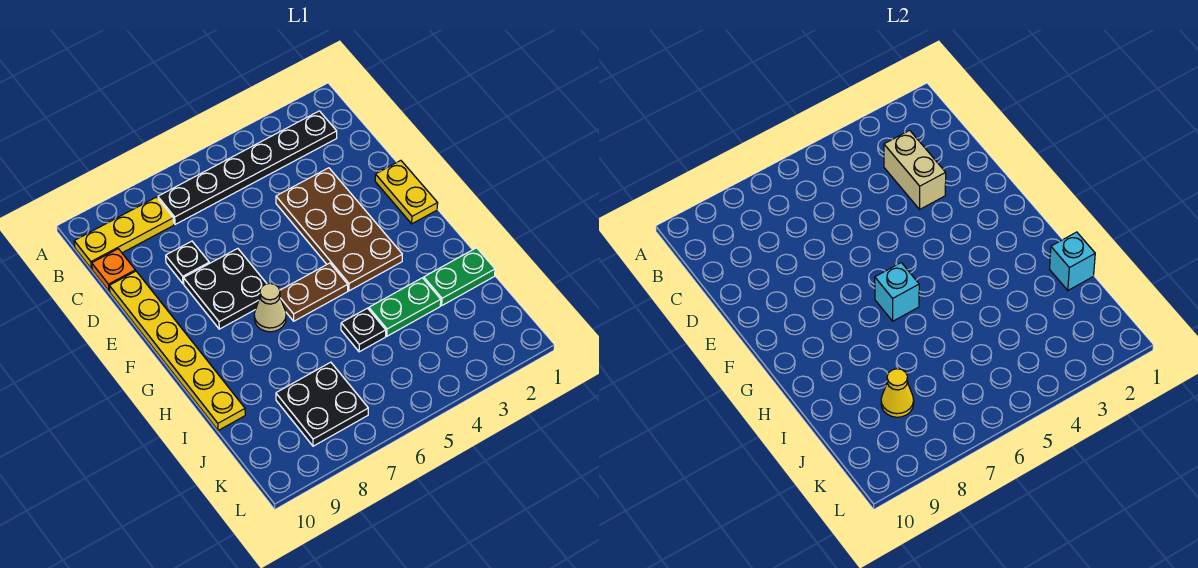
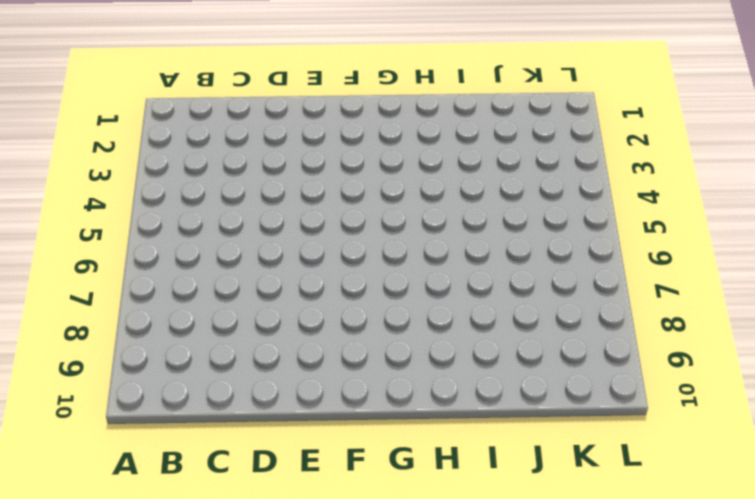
none -> black plate B2:B7 level 1
none -> yellow plate B8:B10 level 1
none -> orange plate C10 level 1

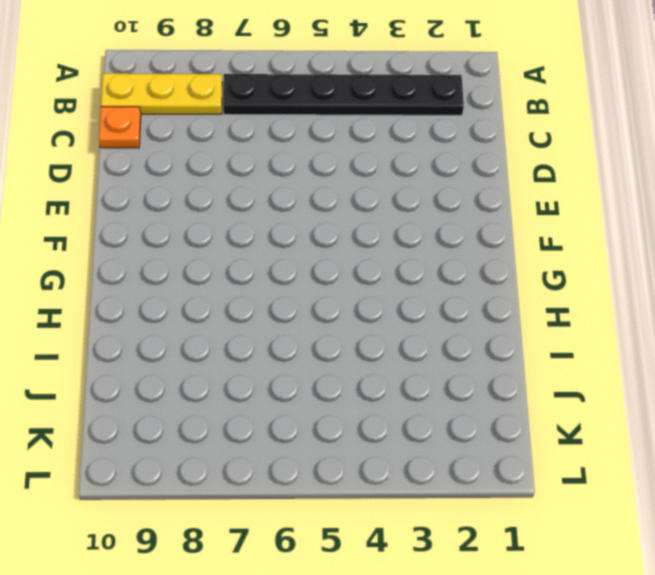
none -> brown plate D3:G4 level 1
none -> black plate D8 level 1
none -> yellow plate D10:I10 level 1

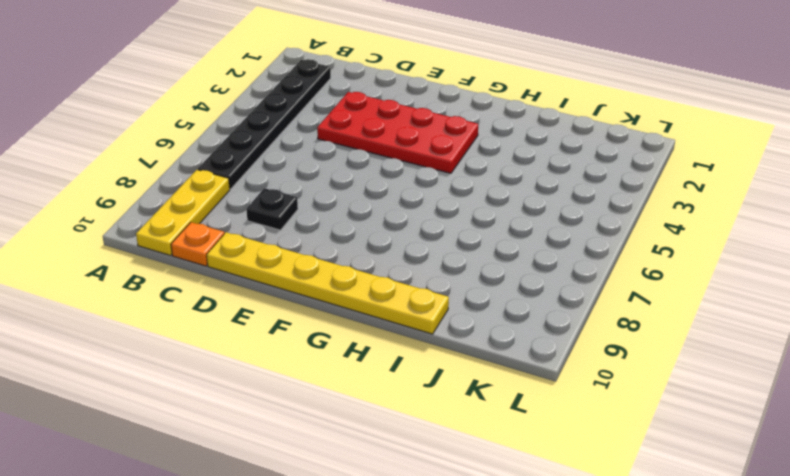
red plate D3:G4 level 1 -> brown plate D3:G4 level 1
none -> yellow plate E1:F1 level 1
none -> black plate E7:F8 level 1
none -> brown plate G5:G6 level 1

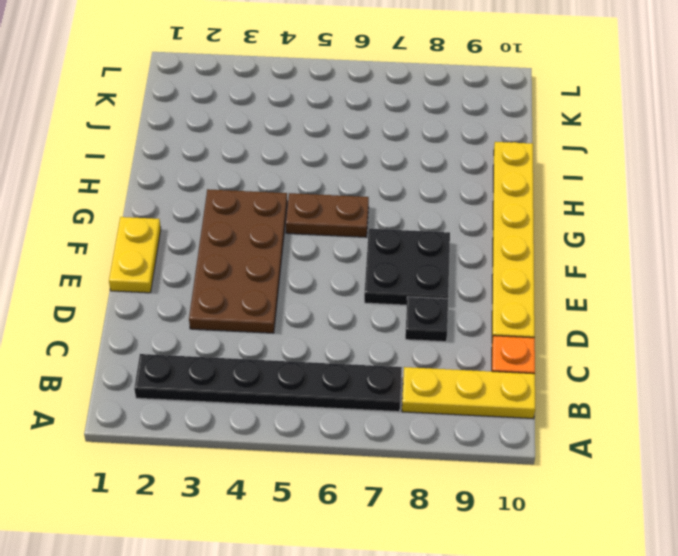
none -> tan cone G7 level 1
none -> green plate I1:I2 level 1
none -> green plate I3:I4 level 1

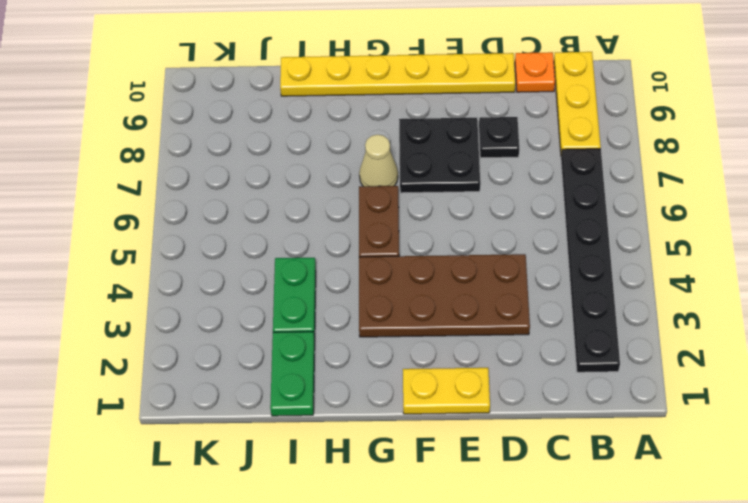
none -> black plate I5 level 1
none -> black plate J7:K8 level 1
none -> tan brick C3:D3 level 2

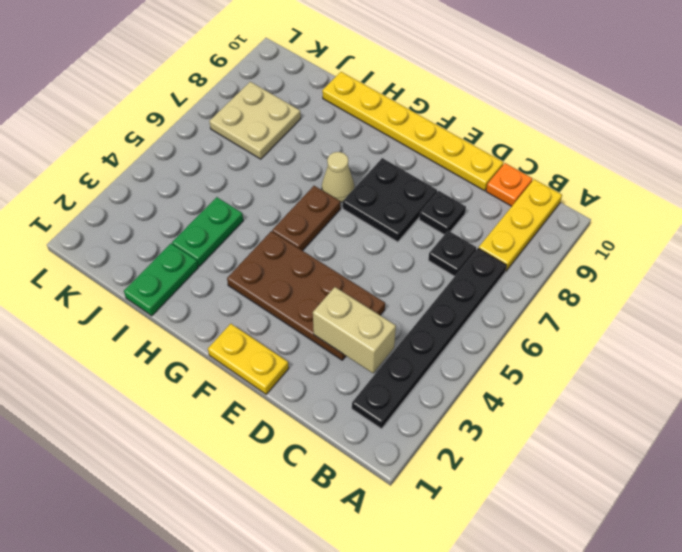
black plate C7 level 1 -> black plate I5 level 1
tan plate J7:K8 level 1 -> black plate J7:K8 level 1
none -> cyan brick G6 level 2
none -> cyan brick I1 level 2
none -> yellow cone J8 level 2

